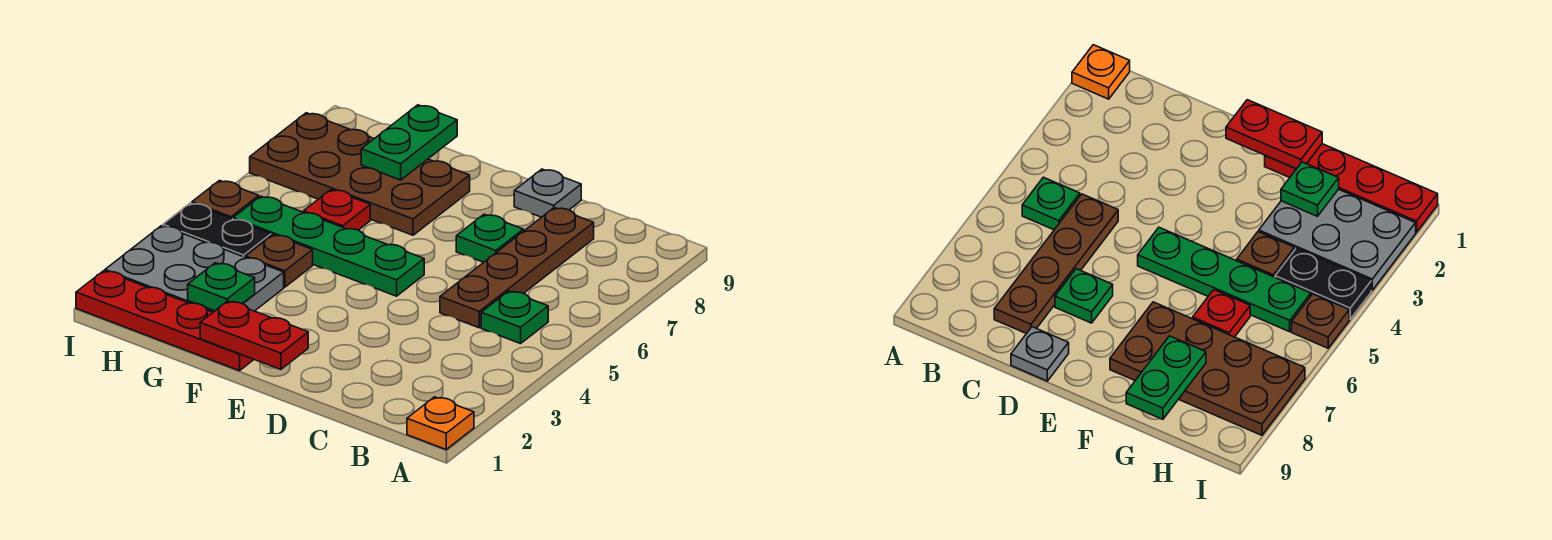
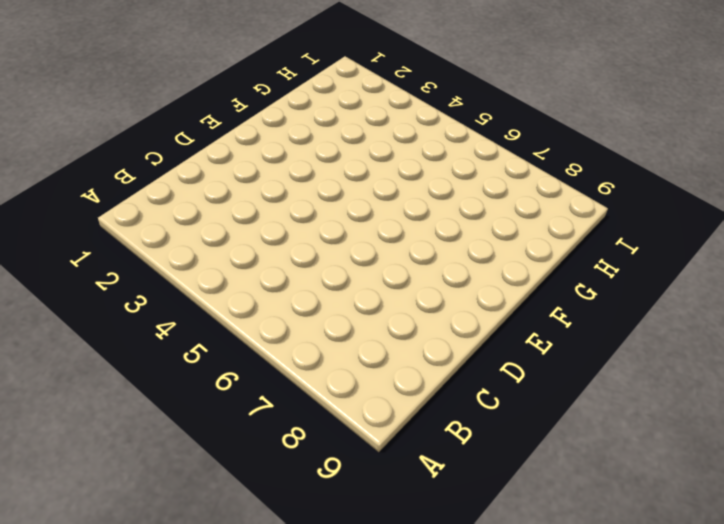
none -> orange plate A1 level 1
none -> green plate B5 level 1
none -> brown plate C5:C8 level 1

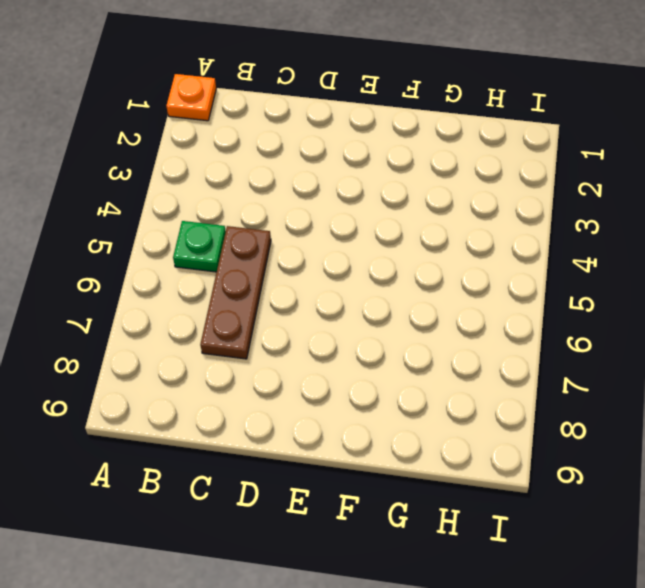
brown plate C5:C7 level 1 -> brown plate C5:C8 level 1
none -> green plate D7 level 1
none -> grey plate D9 level 1
none -> green plate E5:H5 level 1

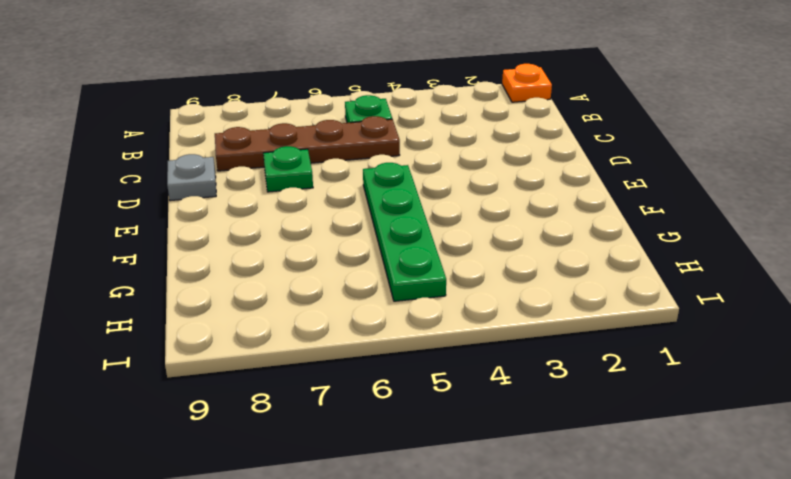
none -> red plate F1:I1 level 1
none -> brown plate F7:I8 level 1
none -> grey plate G2:I3 level 1

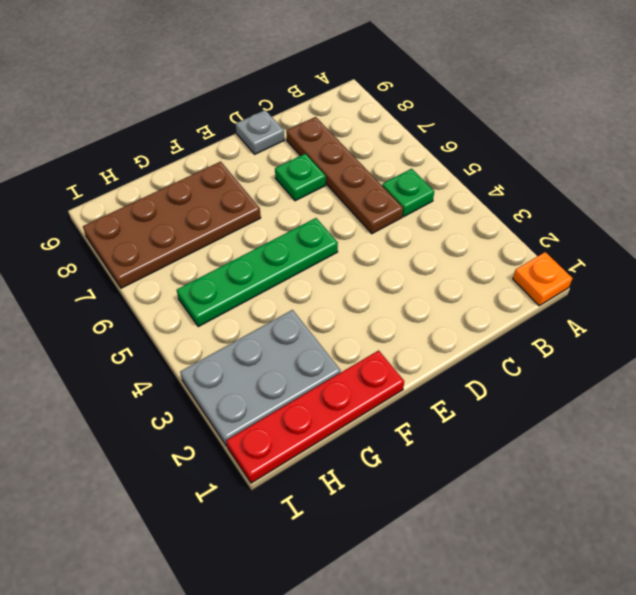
none -> brown plate G4 level 1
none -> red plate G6 level 1
none -> black plate H4:I4 level 1

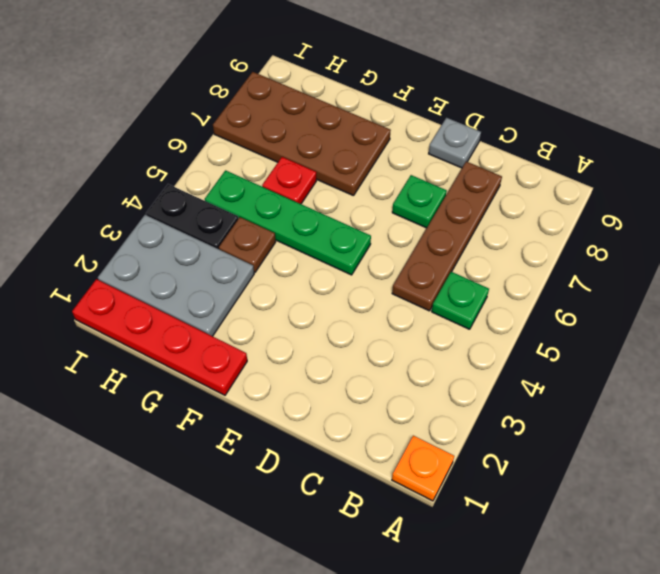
none -> brown plate I5 level 1
none -> red plate E1:F1 level 2
none -> green plate G2 level 2

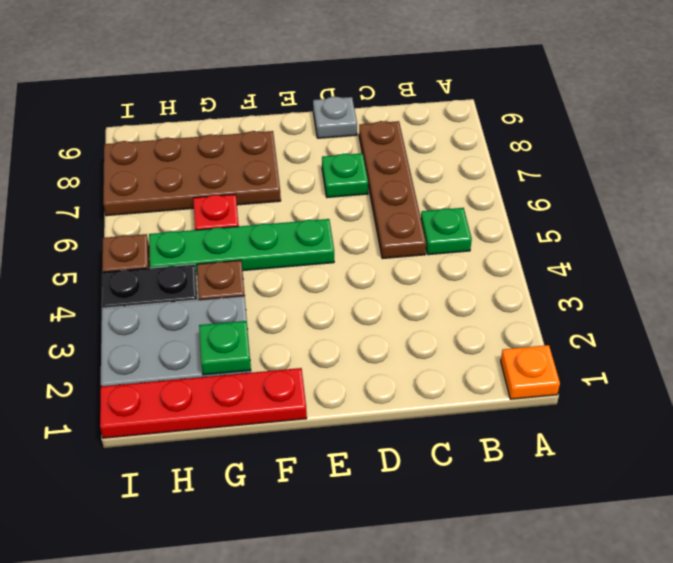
none -> red plate E1:F1 level 2
none -> green plate G8:G9 level 2

